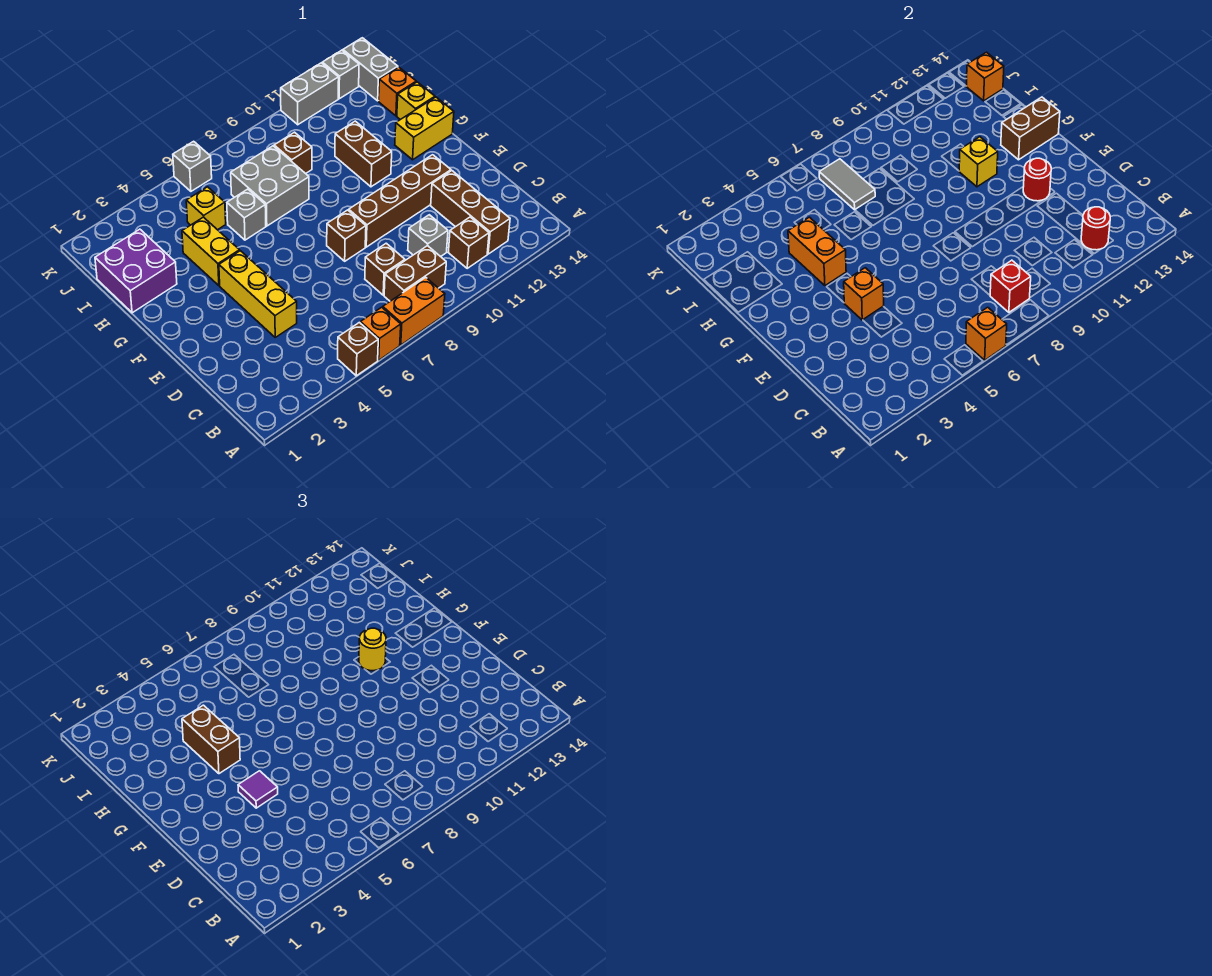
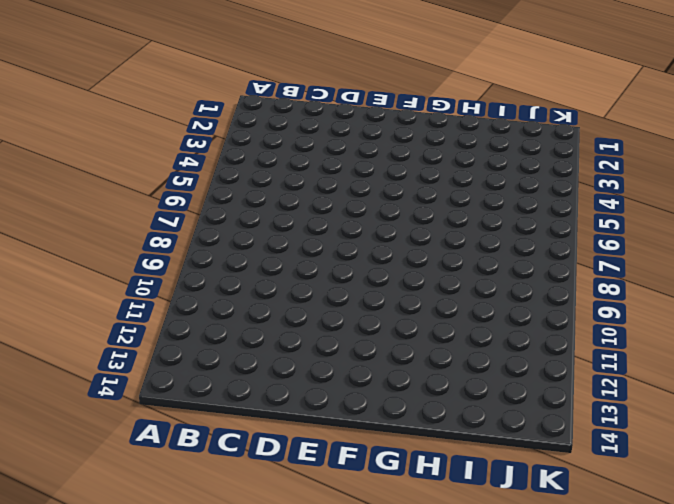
none -> brown brick A5 level 1
none -> orange brick A6 level 1
none -> orange brick A7:A8 level 1
none -> brown brick B8:B9 level 1

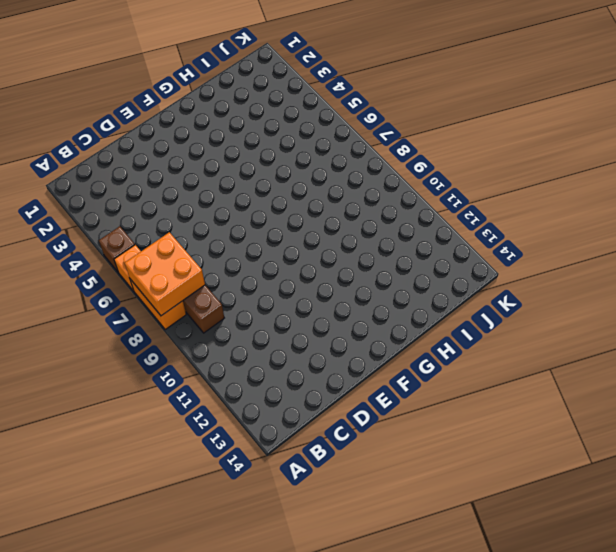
orange brick A7:B8 level 2 -> red brick B8 level 2
none -> brown brick B11 level 1
none -> brown brick B12:D12 level 1
none -> brown brick C8 level 1
none -> grey brick C10 level 1

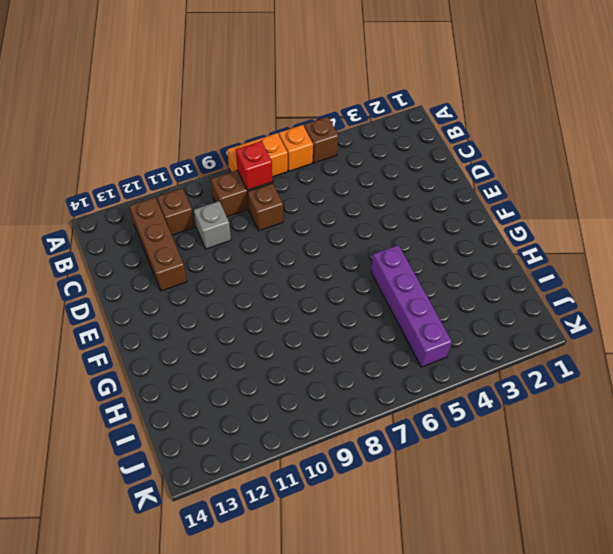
purple brick G5:J5 level 1 -> yellow brick I5 level 1
none -> yellow brick D4:F4 level 1
none -> brown brick E8 level 1
none -> brown brick E9:E12 level 1
none -> yellow brick G4:H4 level 1

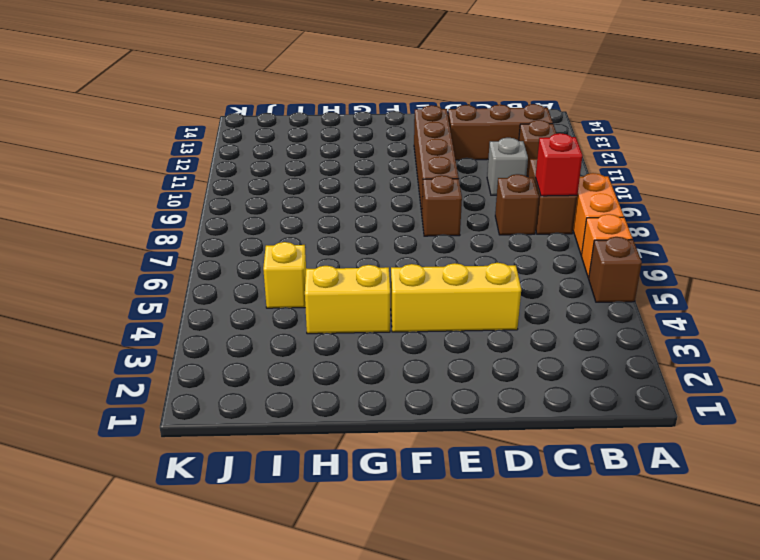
none -> brown brick G11:H11 level 1
none -> yellow brick G13:G14 level 1
none -> purple brick H1:I2 level 1
none -> grey brick H6 level 1

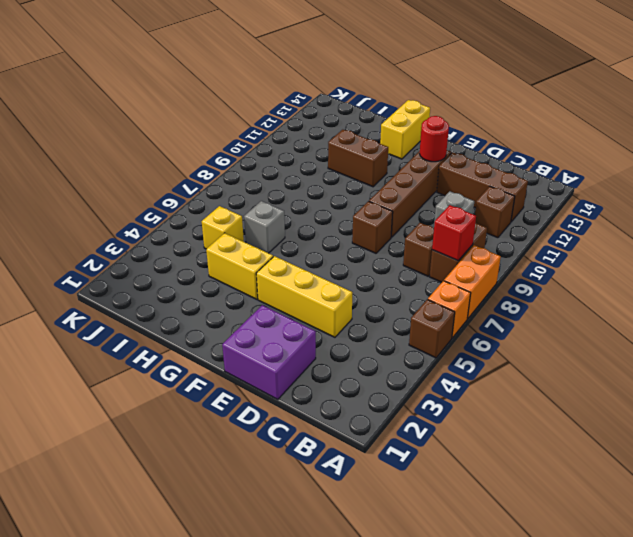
purple brick D1:E2 level 1 -> purple brick H1:I2 level 1
none -> grey brick H7:I8 level 1
none -> yellow brick H14 level 1
none -> brown brick I9 level 1
none -> orange brick I14 level 1

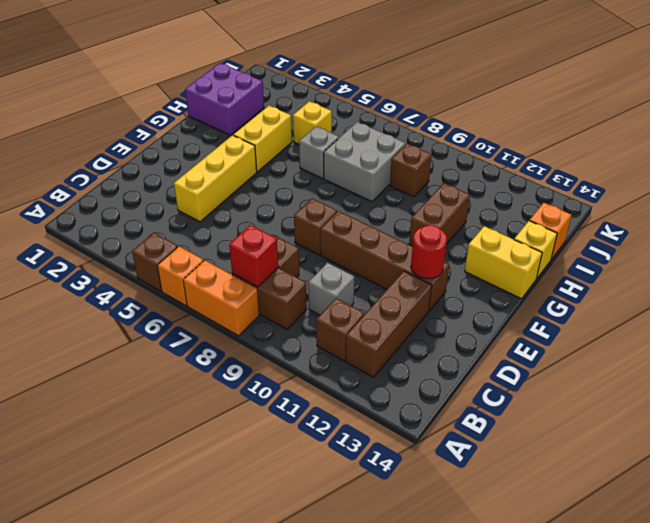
none -> grey brick J14:K14 level 1
none -> grey brick K6 level 1
none -> grey brick K11:K12 level 1
none -> grey brick K13 level 1

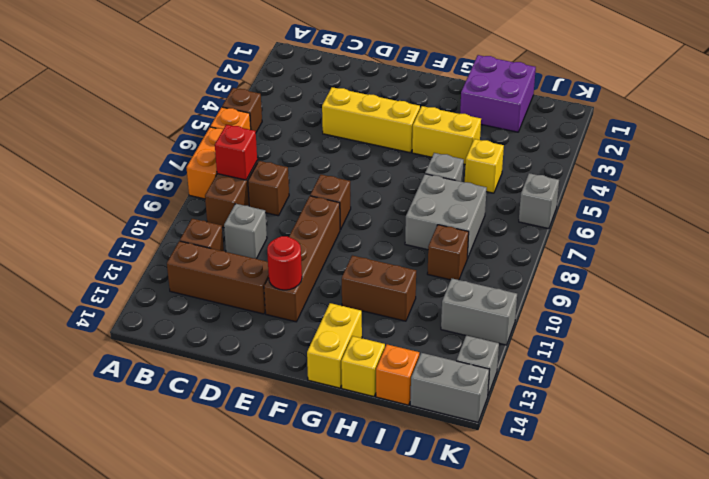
grey brick J11:K11 level 1 -> grey brick K11:K12 level 1
none -> orange brick A6 level 2
none -> red round brick B12 level 2
none -> orange brick E4 level 2
none -> orange brick G4:H4 level 2

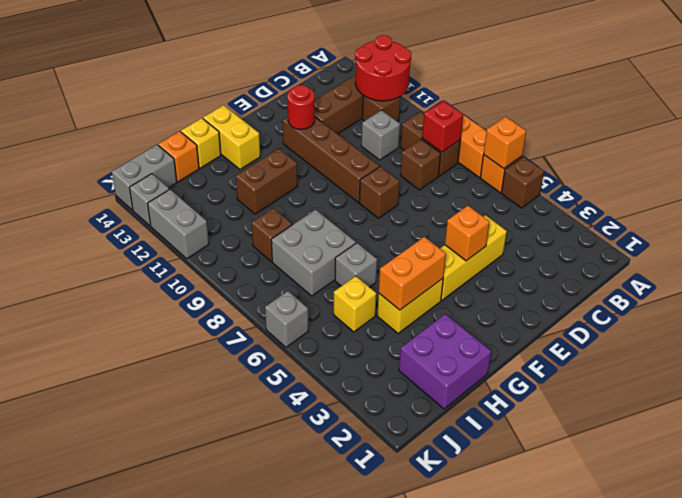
red round brick A11:B12 level 2 -> red round brick B12 level 2
none -> yellow brick G11 level 2
none -> brown brick G13:G14 level 2
none -> grey tile I7:J7 level 2
none -> orange brick J14 level 2

